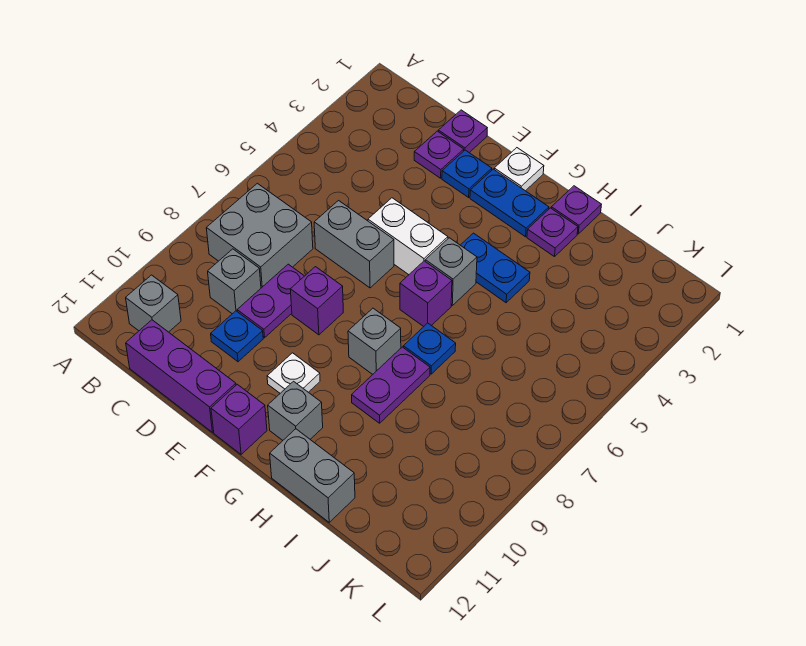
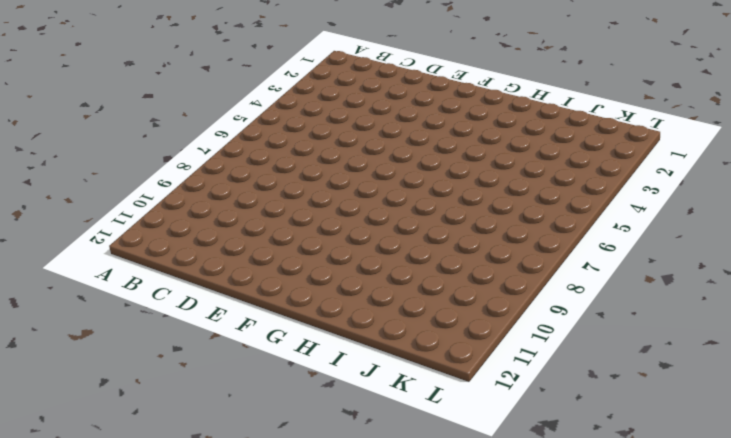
none -> grey brick B7:C8 level 1
none -> grey brick B11 level 1
none -> grey brick C9 level 1

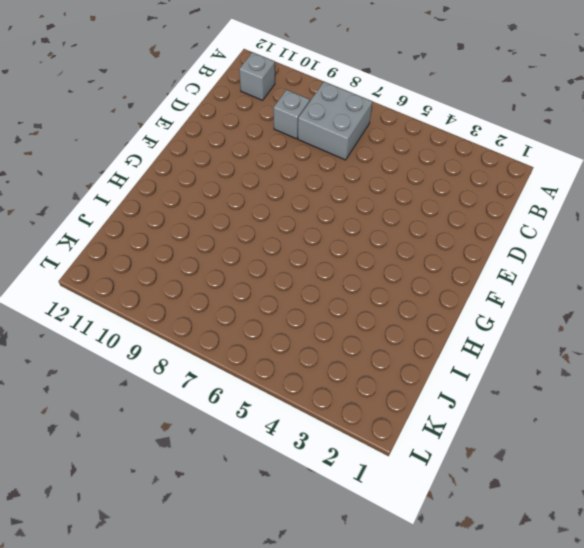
none -> purple brick C12:E12 level 1
none -> purple plate D1 level 1
none -> purple plate D2 level 1

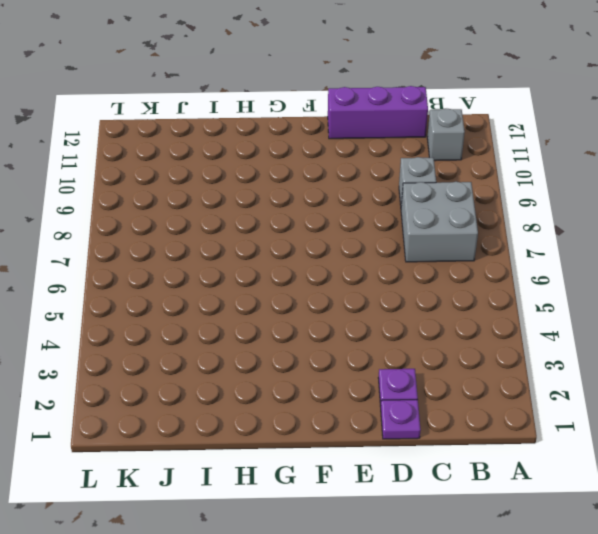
none -> grey brick D6:E6 level 1
none -> purple plate D8:D9 level 1
none -> blue plate D10 level 1

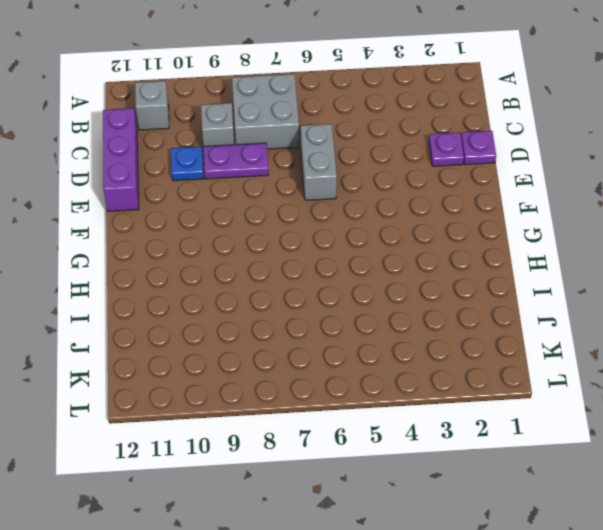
none -> blue plate E2 level 1
none -> white brick E5:F5 level 1
none -> purple brick E8 level 1

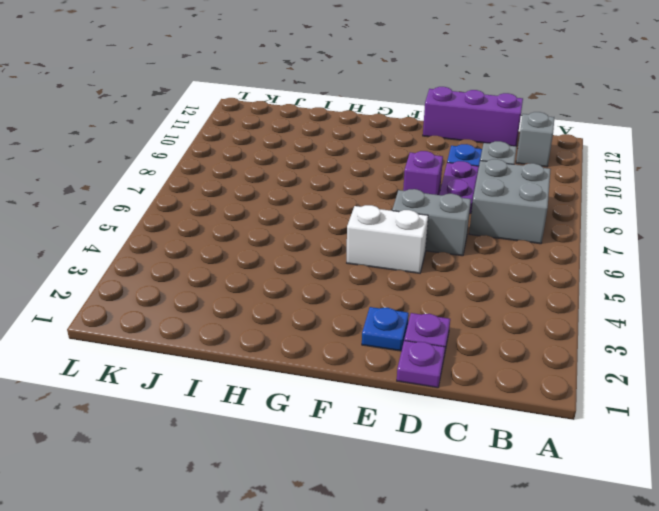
none -> white plate F1 level 1
none -> blue plate F2:G2 level 1
none -> white plate F10 level 1

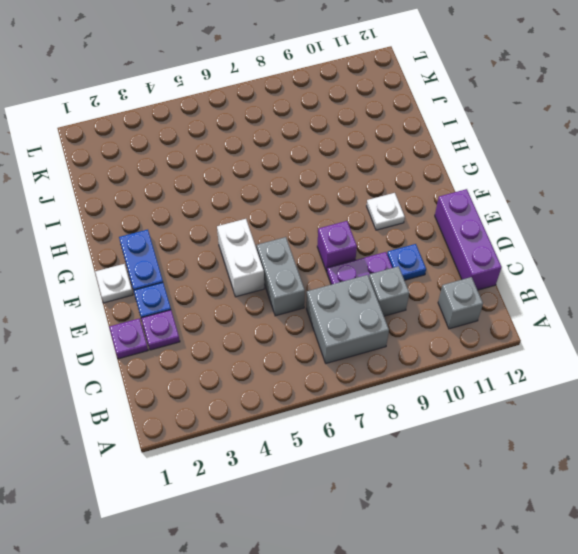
none -> purple brick F12 level 1
none -> blue plate G4:H4 level 1
none -> grey brick G5 level 1

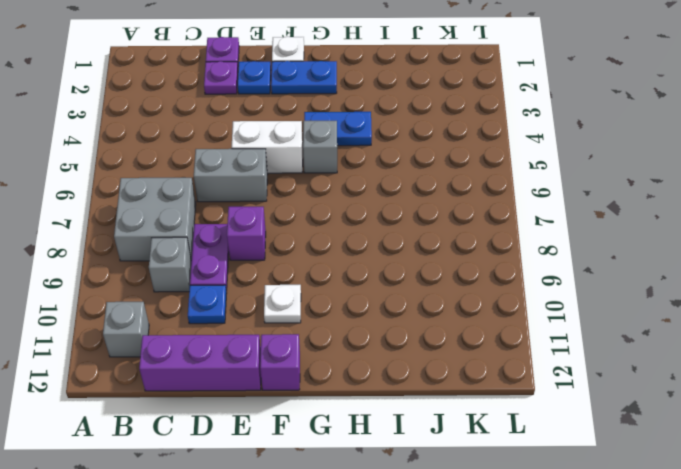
none -> purple brick G6 level 1
none -> grey brick G8 level 1
none -> grey brick G11 level 1

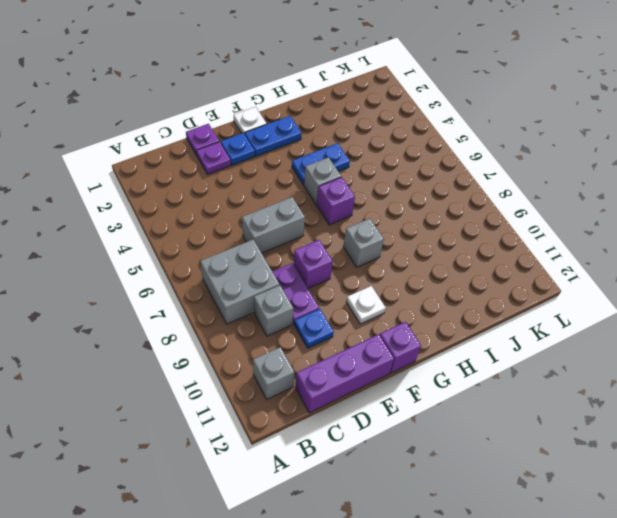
none -> white brick E5:F5 level 1
none -> grey brick G11 level 1
none -> purple plate H1 level 1

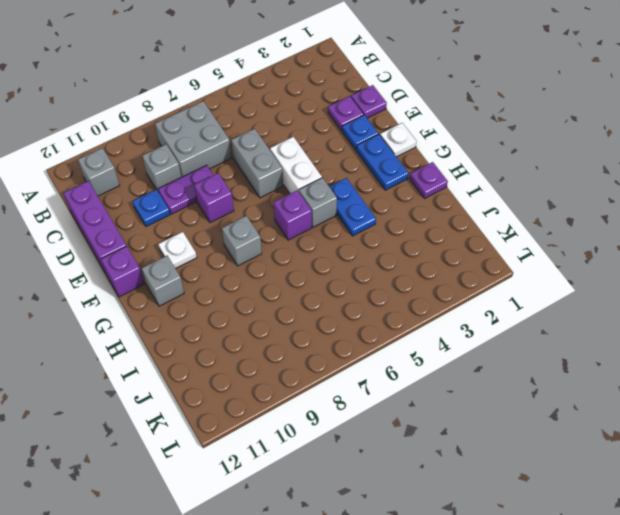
none -> purple plate H2 level 1
none -> blue plate H7 level 1
none -> purple plate H8:H9 level 1

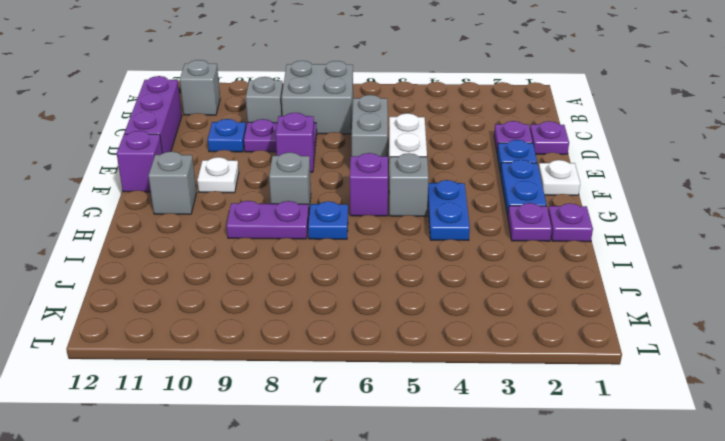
none -> grey brick H12:I12 level 1

